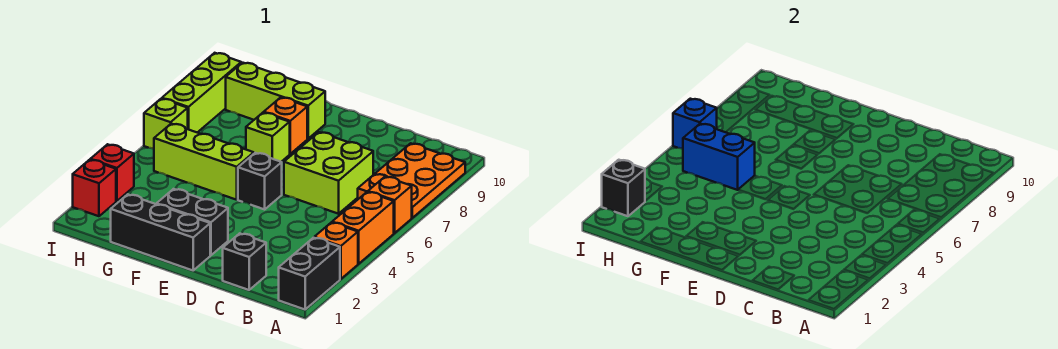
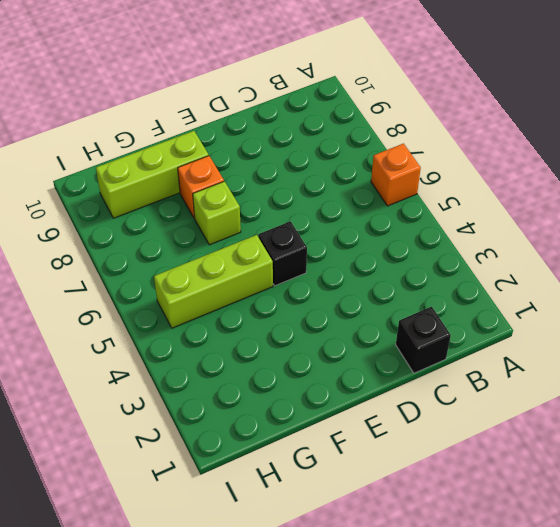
none -> black brick A1:A2 level 1
none -> orange brick A3 level 1
none -> orange brick A4:A5 level 1

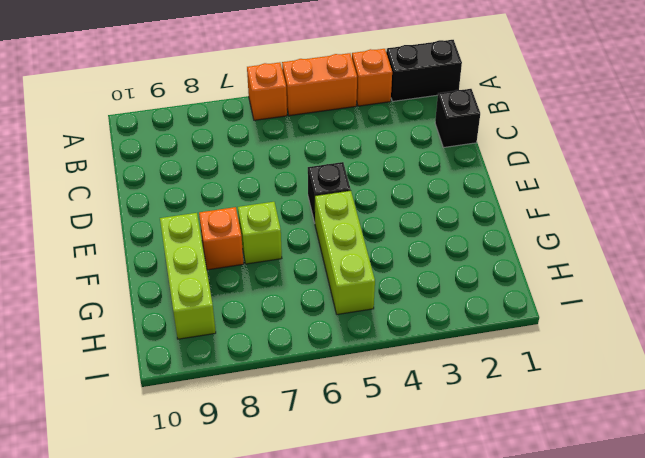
none -> orange plate A7:B9 level 1
none -> lime brick C6:D7 level 1
none -> black brick E1:G1 level 1

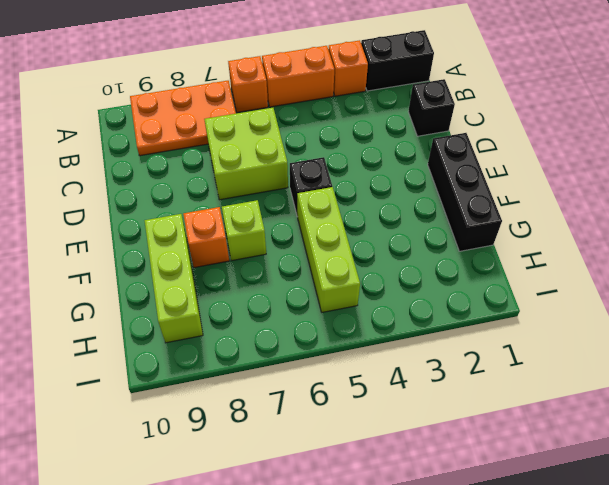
none -> black brick E2:F2 level 1
none -> red brick I2 level 1
none -> red brick I3 level 1

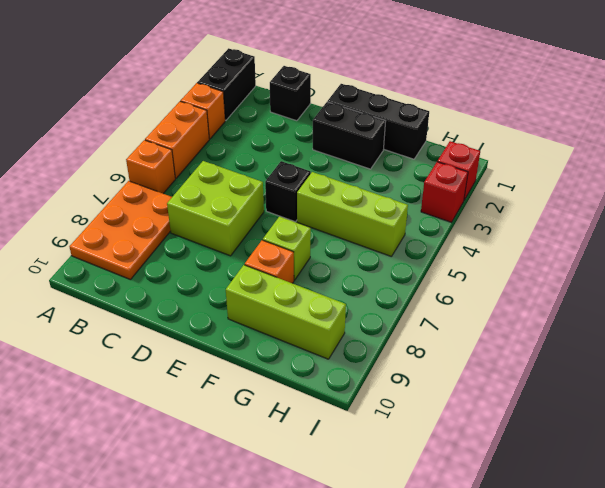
none -> lime brick I6 level 1
none -> lime brick I7:I9 level 1
none -> blue brick G5:H5 level 2

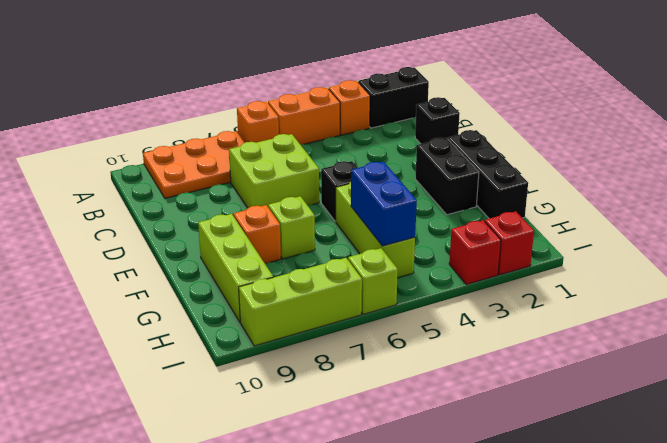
none -> black brick I2 level 2
none -> blue brick I6 level 2

